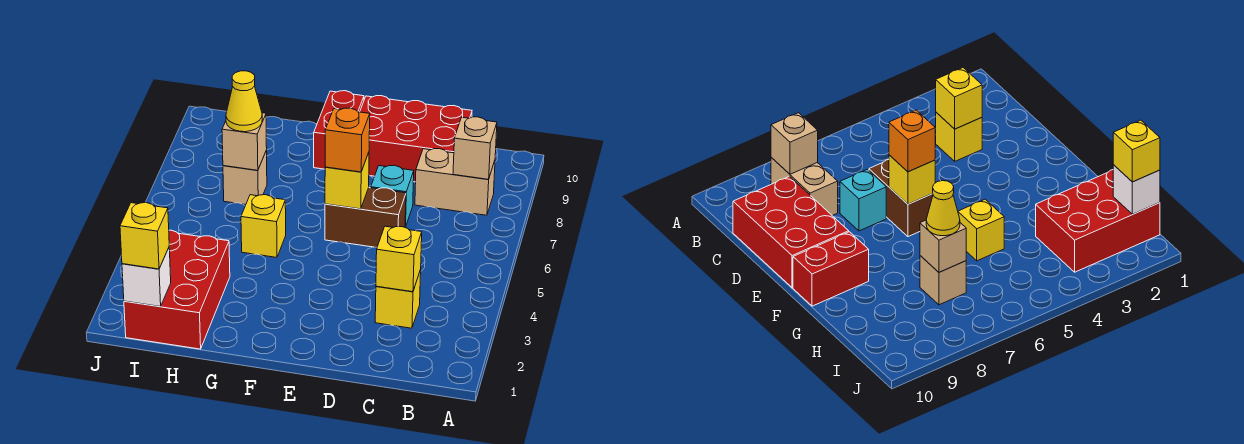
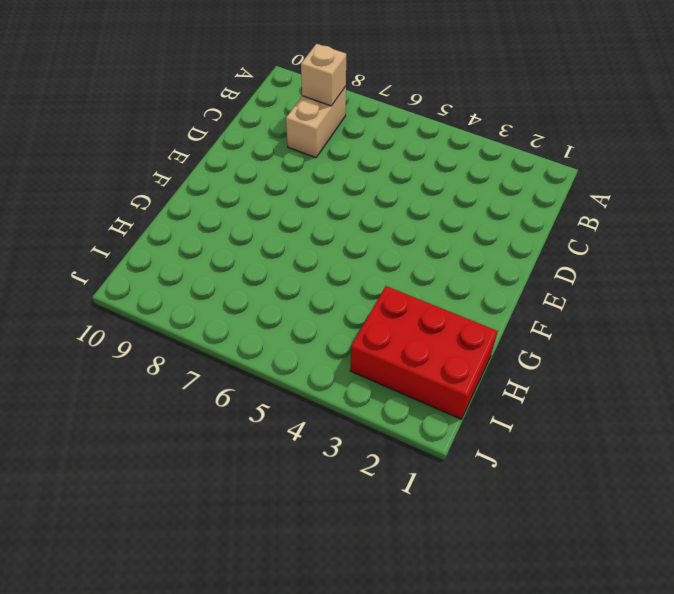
none -> yellow brick C3 level 1
none -> red brick C9:E10 level 1
none -> brown brick D6:E6 level 1

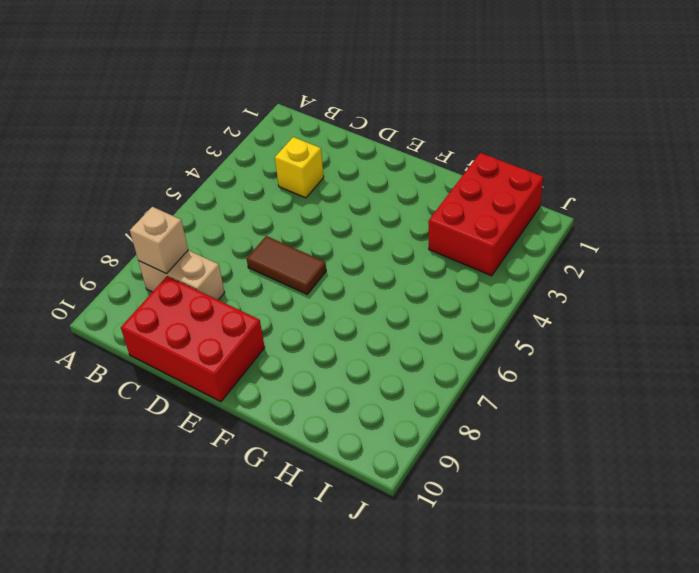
brown tile D6:E6 level 1 -> brown brick D6:E6 level 1
none -> cyan brick D7 level 1
none -> red brick F9:F10 level 1
none -> yellow brick G5 level 1

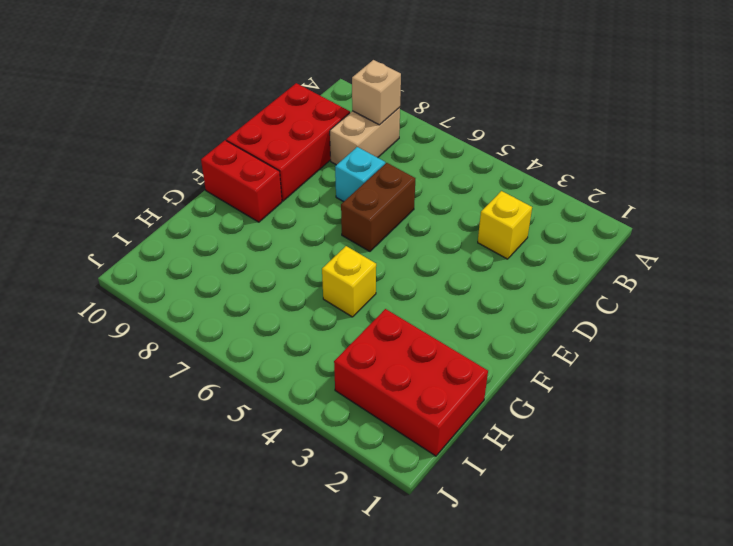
none -> tan brick H7 level 1
none -> yellow brick C3 level 2
none -> yellow brick E6 level 2

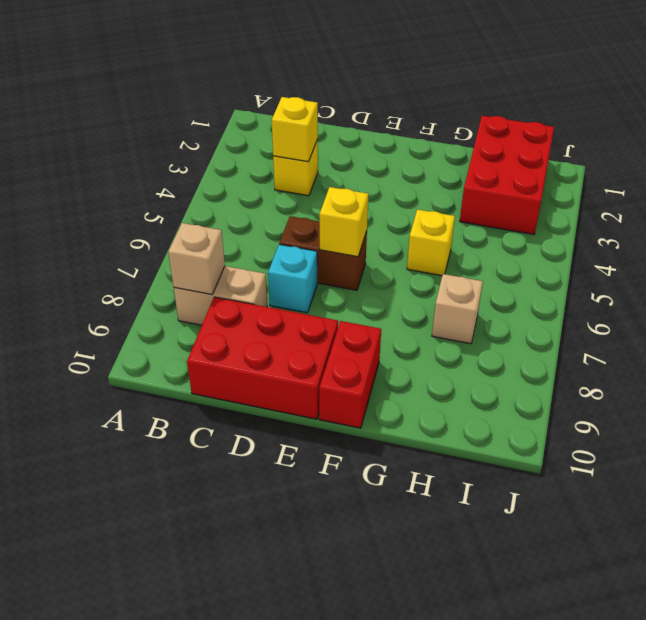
none -> tan brick H7 level 2
none -> white brick I1 level 2
none -> orange brick E6 level 3

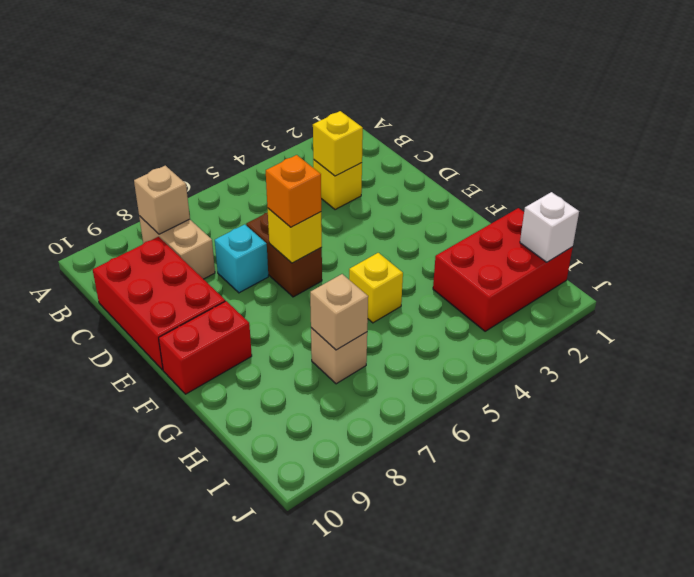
none -> yellow cone H7 level 3
none -> yellow brick I1 level 3

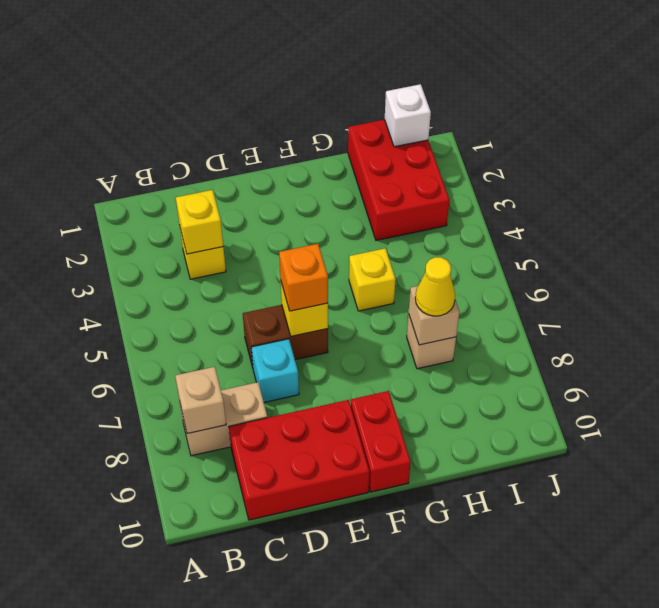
none -> yellow brick I1 level 3

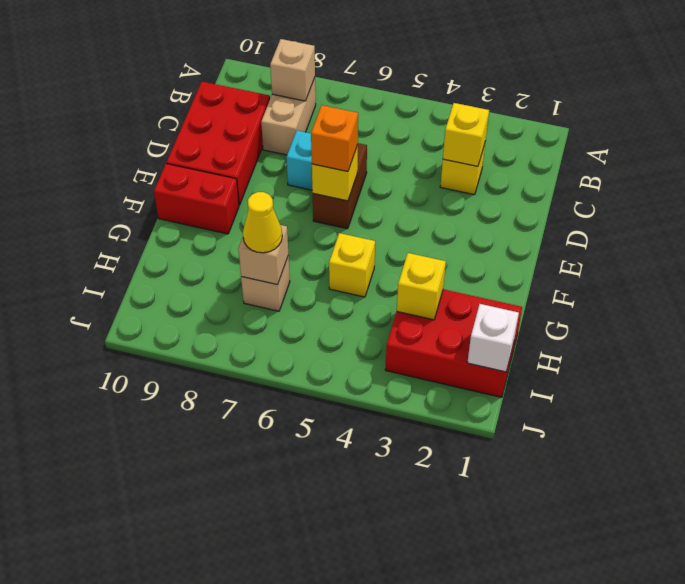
yellow brick H3 level 2 -> yellow brick I1 level 3

